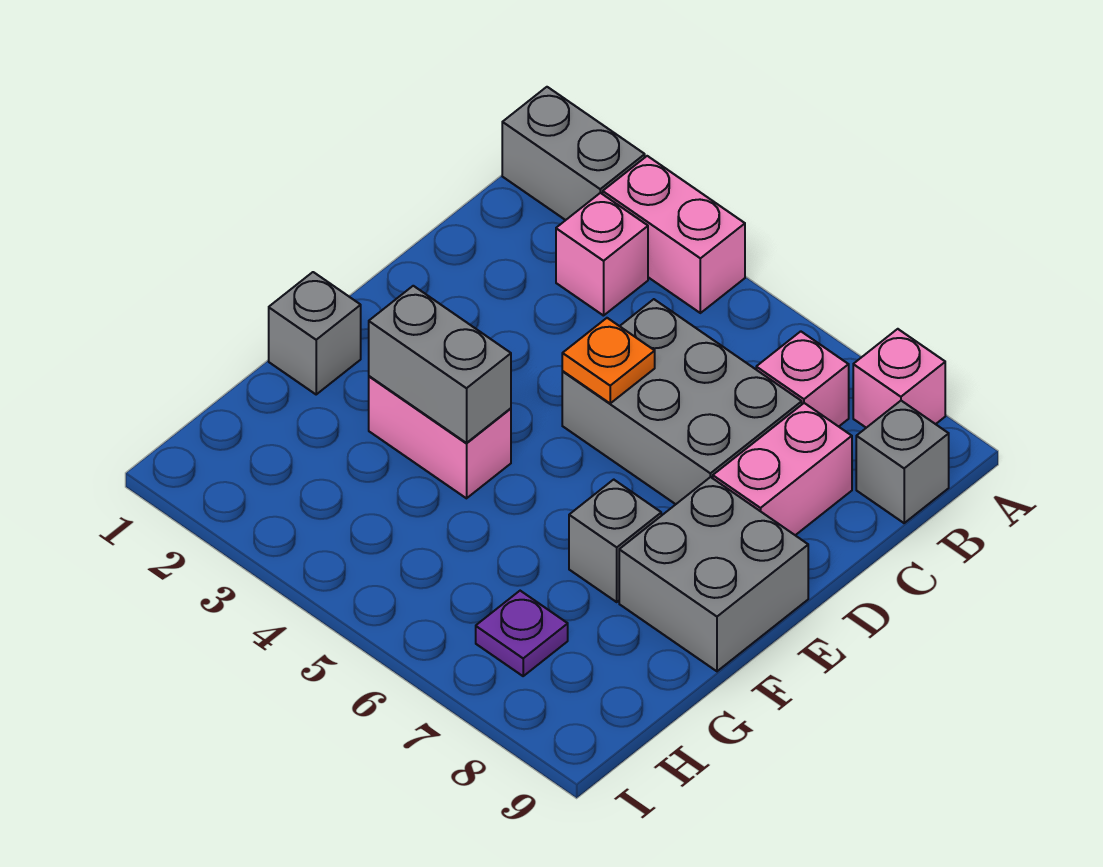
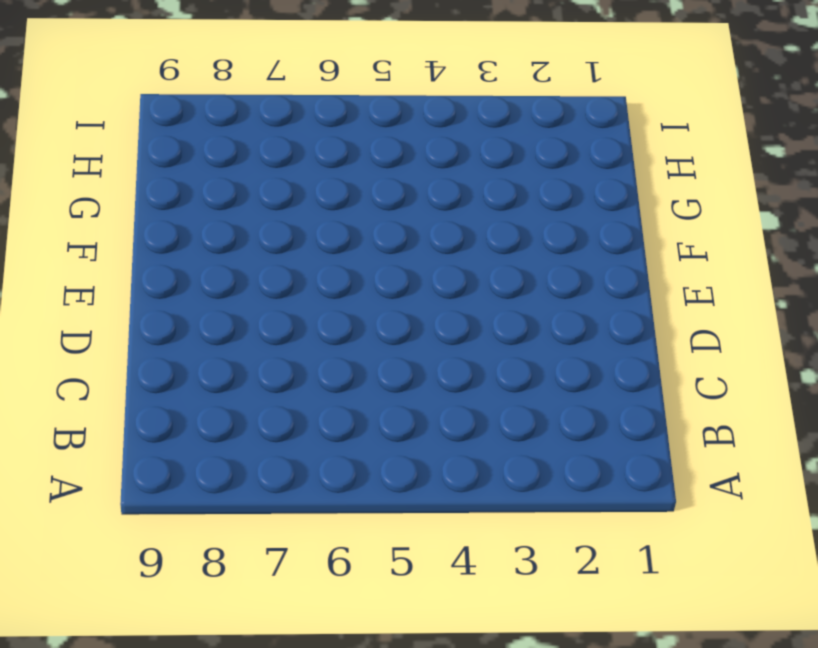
none -> grey brick A1:A2 level 1
none -> pink brick A3:A4 level 1
none -> pink brick A8 level 1

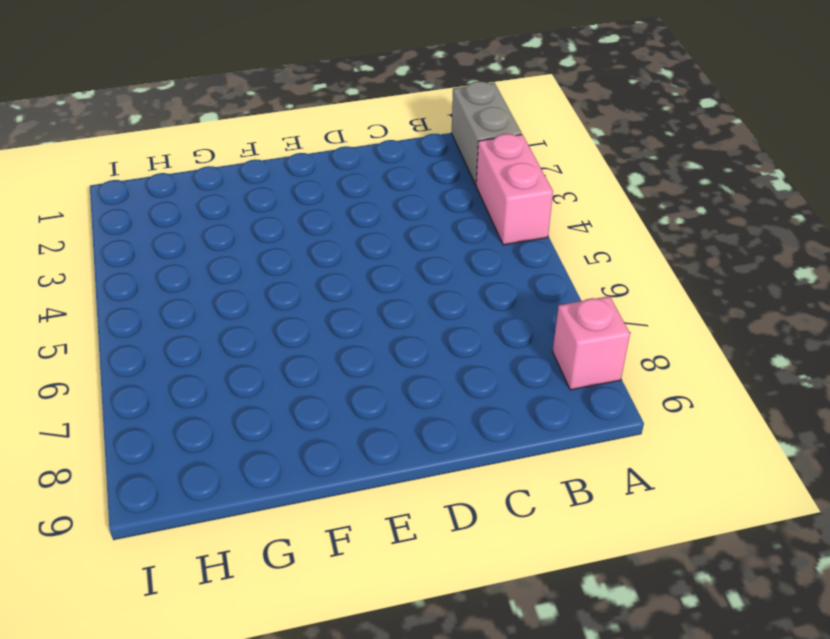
none -> pink brick B3 level 1
none -> pink brick B7 level 1
none -> grey brick B9 level 1

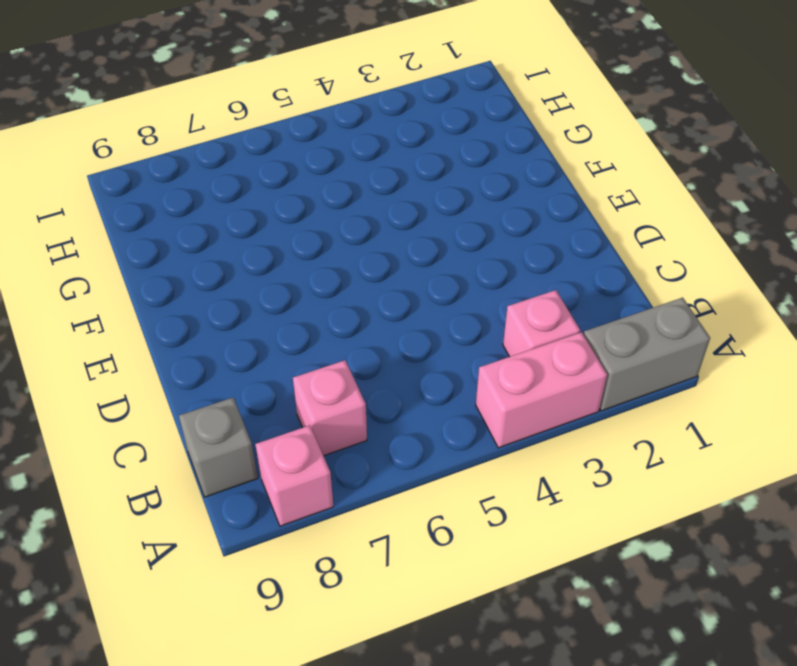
none -> grey brick C5:D7 level 1
none -> pink brick C8:D8 level 1
none -> grey brick E8:F9 level 1

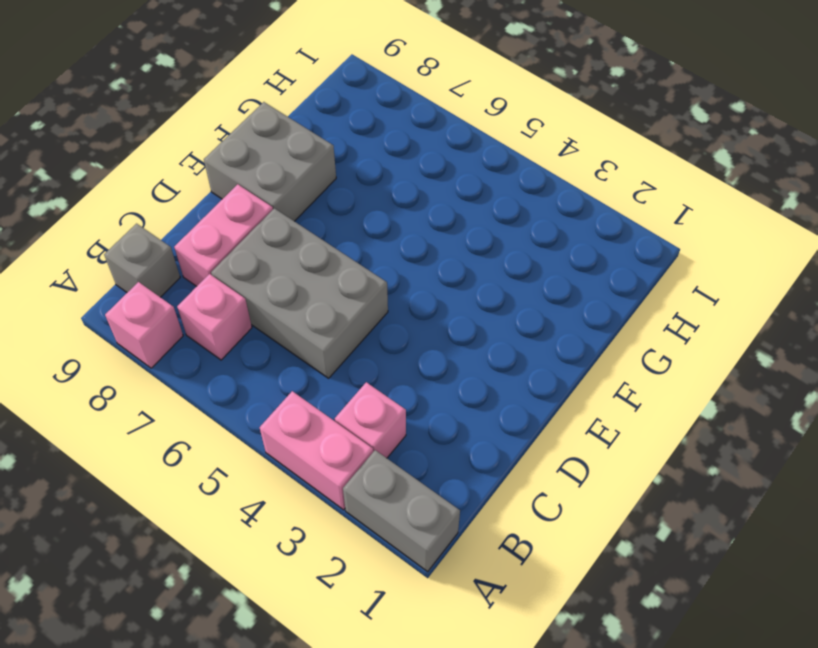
none -> grey brick F1 level 1
none -> pink brick F3:F4 level 1
none -> grey brick F7 level 1

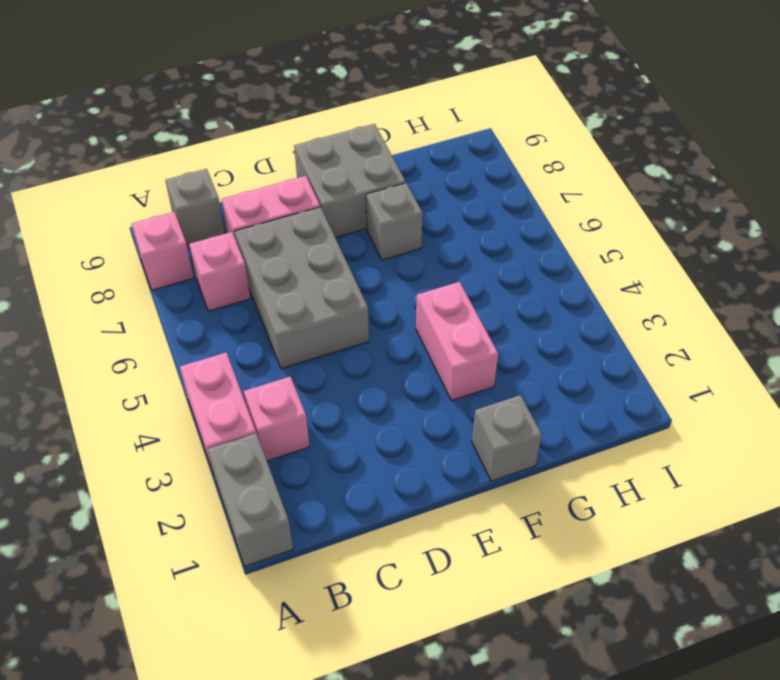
none -> purple plate H7 level 1
none -> orange plate D5 level 2
none -> grey brick F3:F4 level 2

